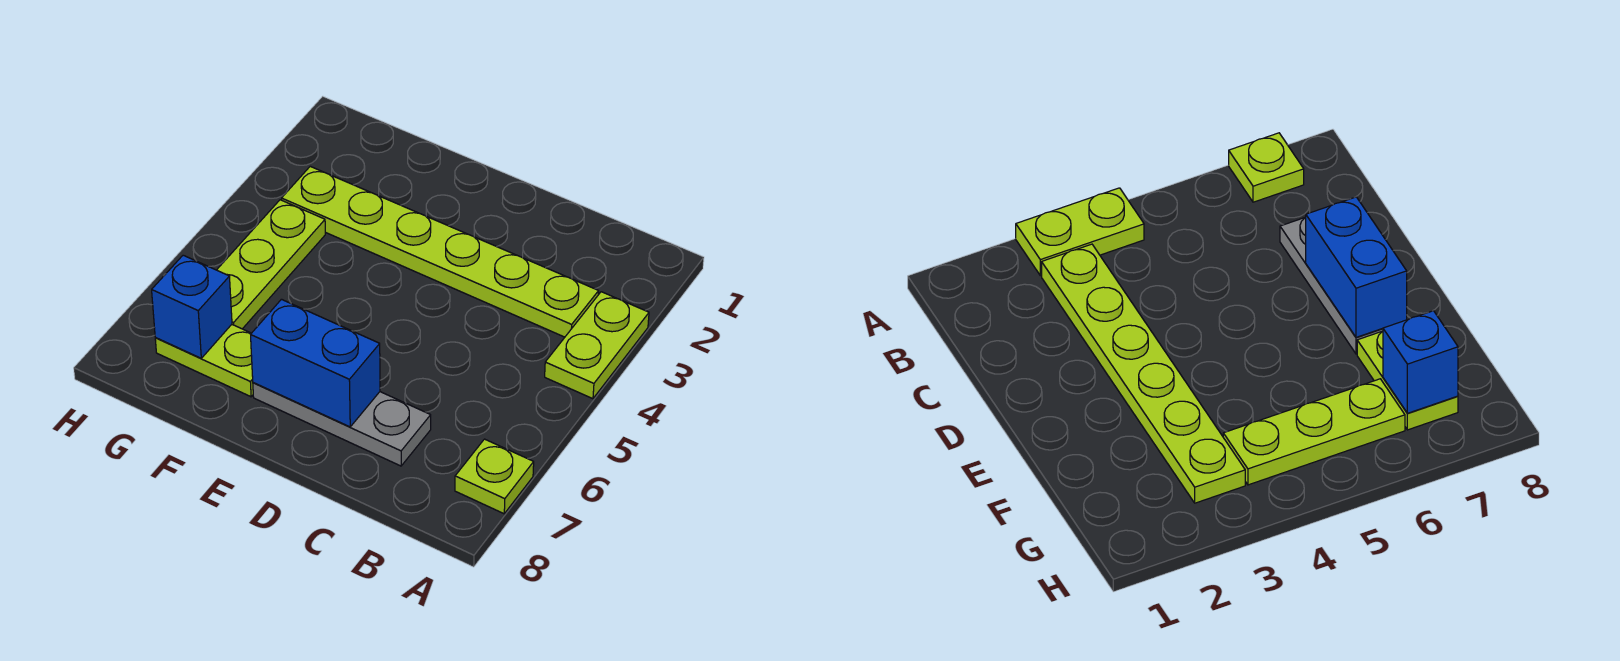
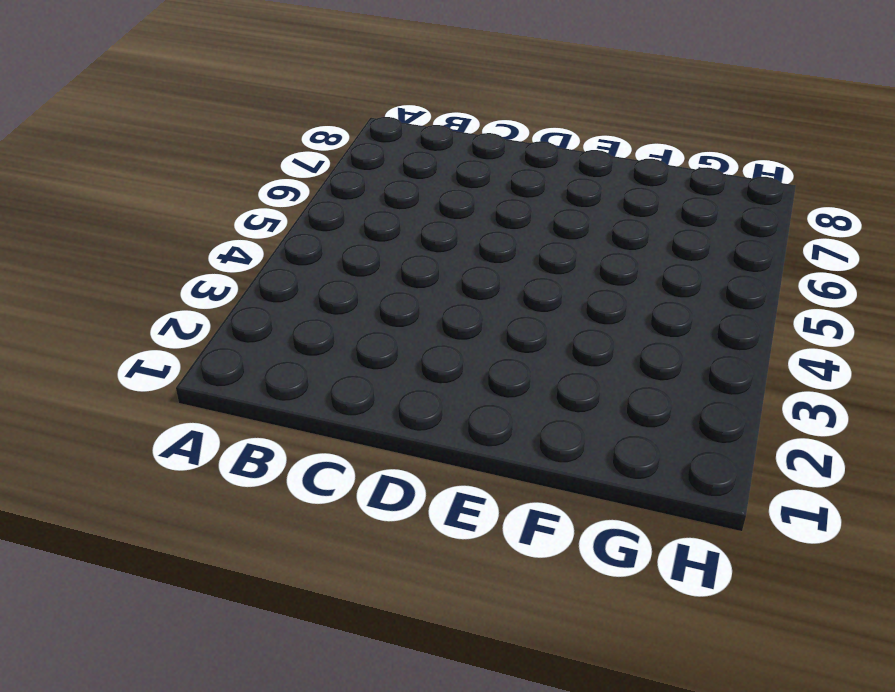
none -> lime plate A3:A4 level 1
none -> lime plate A7 level 1

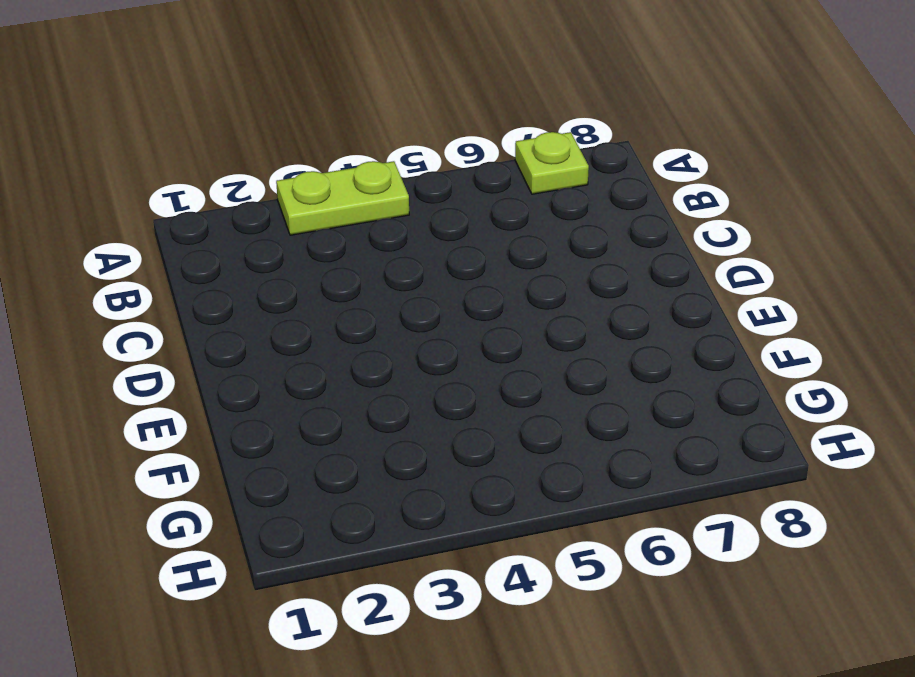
none -> lime plate B3:G3 level 1
none -> grey plate C7:E7 level 1

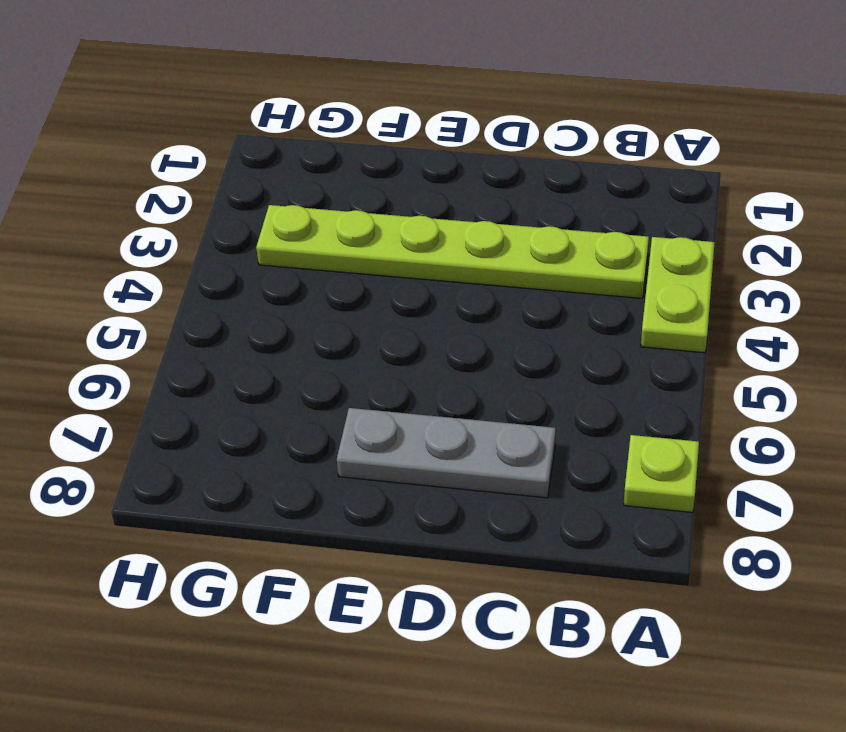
none -> lime plate F7:G7 level 1
none -> lime plate G4:G6 level 1

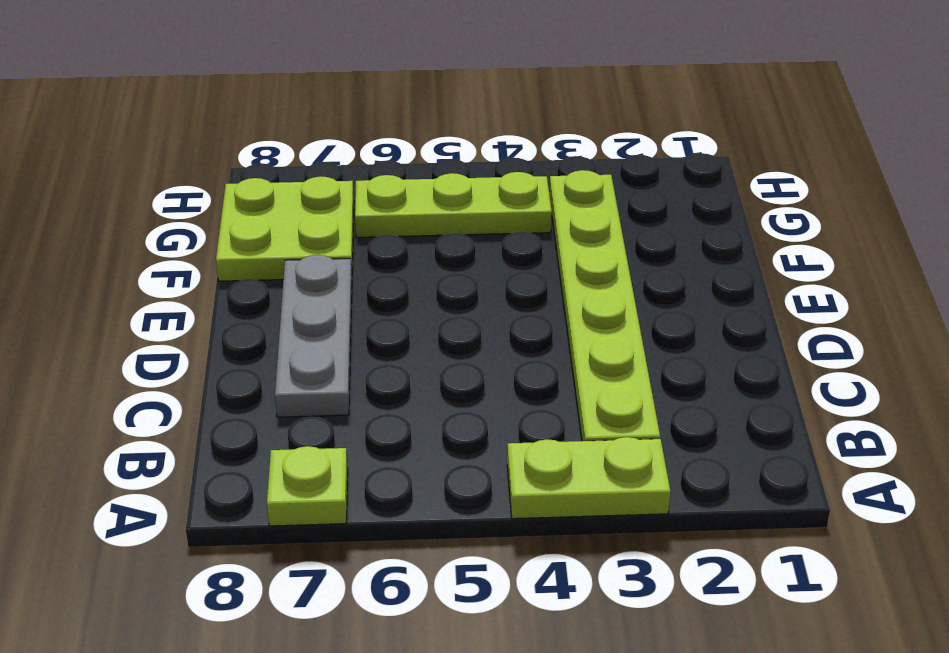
lime plate F7:G8 level 1 -> lime plate F7:G7 level 1
none -> blue brick D7:E7 level 2
none -> blue brick G7 level 2

